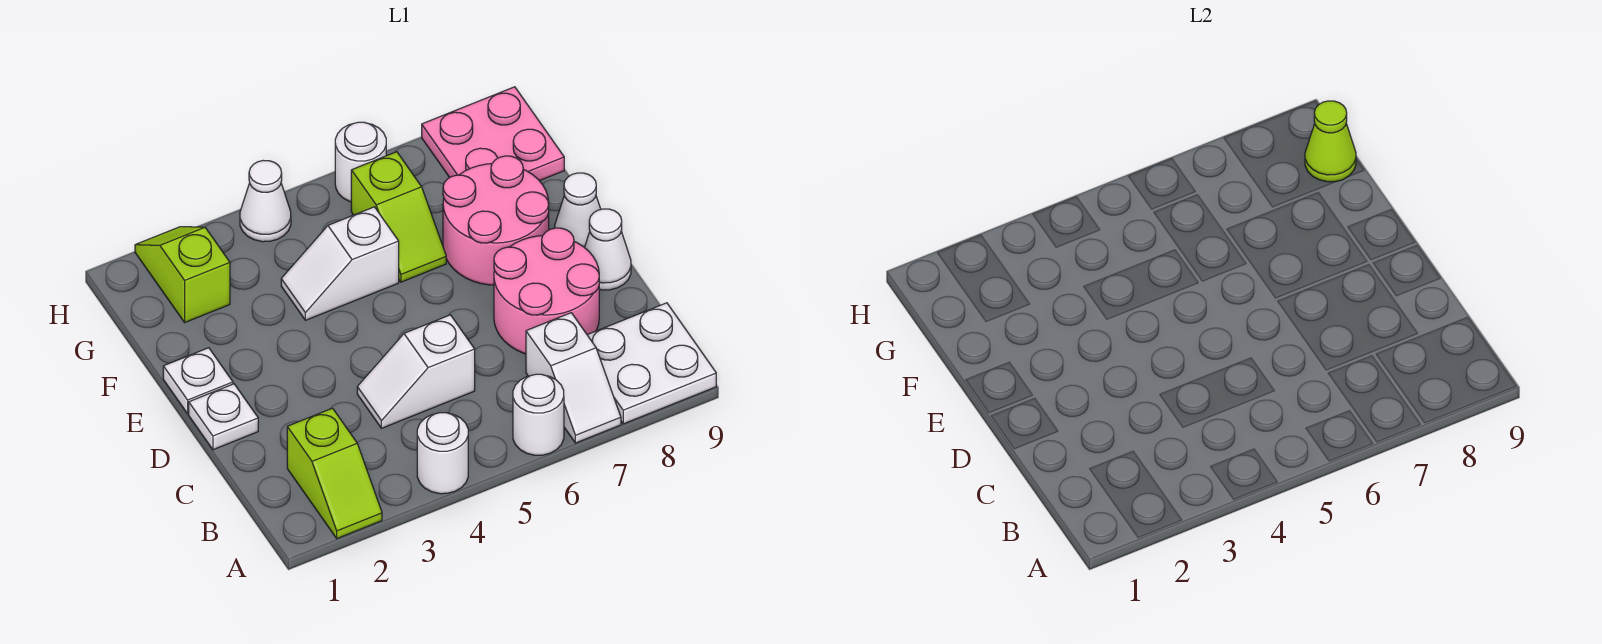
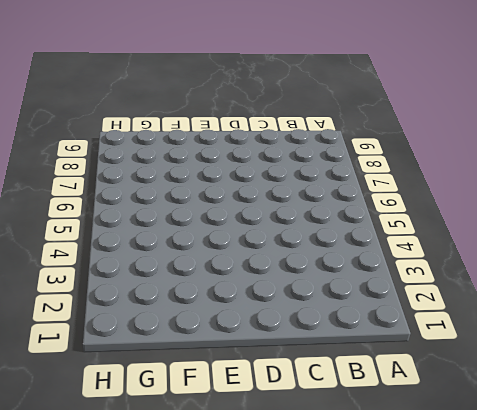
none -> lime slope A2:B2 level 1 top B
none -> white round brick A4 level 1
none -> white round brick A6 level 1

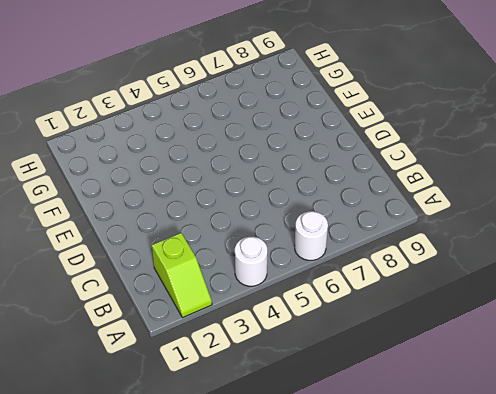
none -> white slope A7:B7 level 1 top B
none -> white plate A8:B9 level 1
none -> white slope C4:C5 level 1 top 5

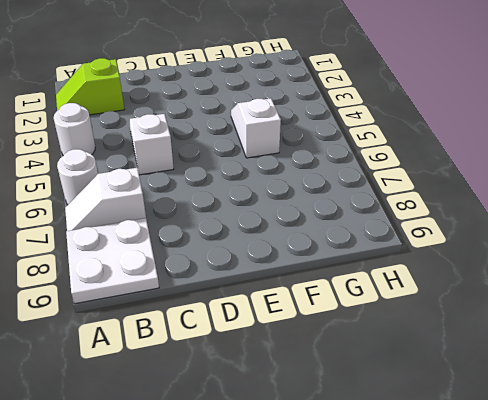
none -> pink round brick C7:D8 level 1
none -> white plate D1 level 1
none -> white cone D9 level 1

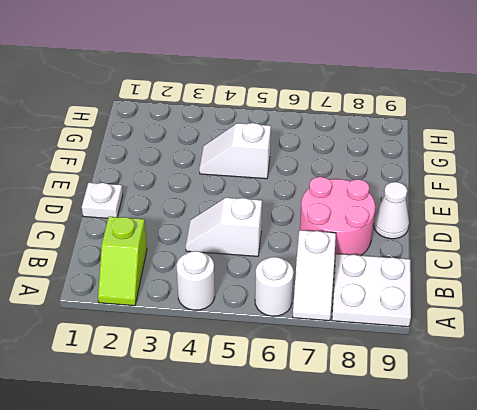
none -> white plate E1 level 1
none -> pink round brick E7:F8 level 1
none -> white cone E9 level 1

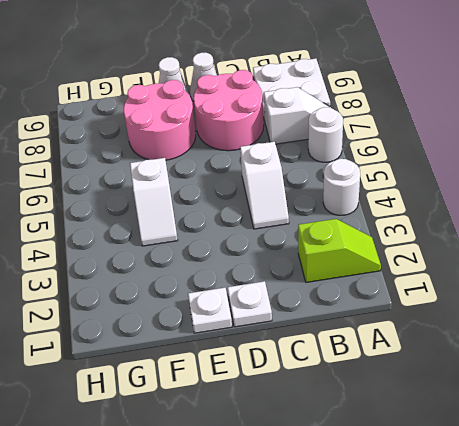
none -> lime slope F6:G6 level 1 top G
none -> lime slope G2:H2 level 1 top G
none -> pink plate G8:H9 level 1

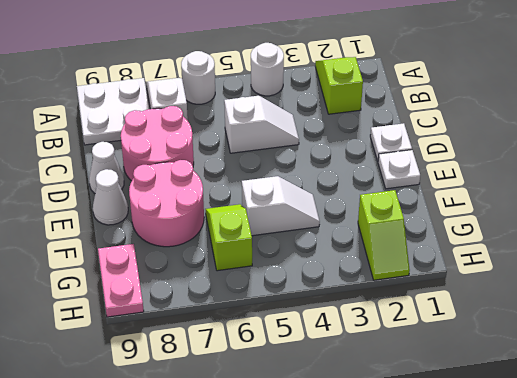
pink plate G9:H9 level 1 -> pink plate G8:H9 level 1
none -> white cone H4 level 1
none -> white round brick H6 level 1
none -> lime cone G9 level 2

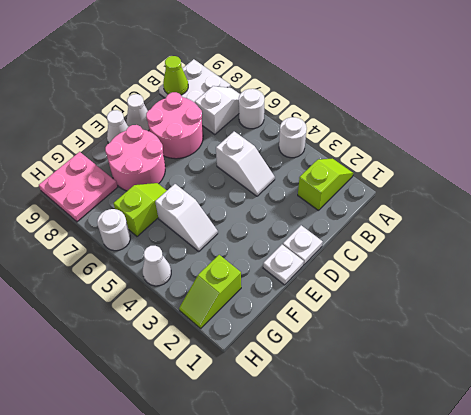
lime cone B9 level 2 -> lime cone G9 level 2

